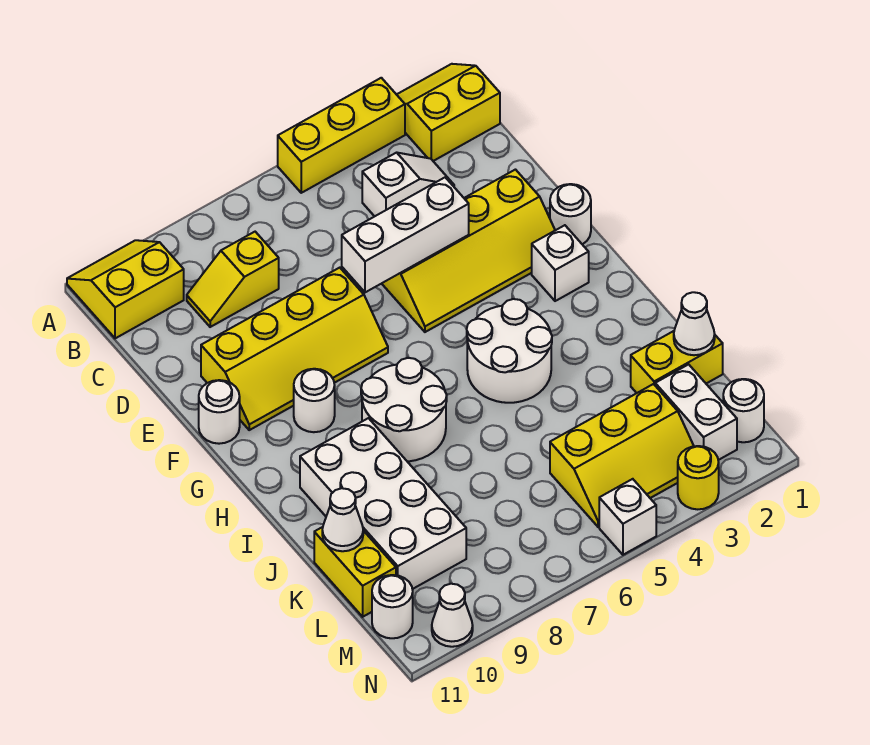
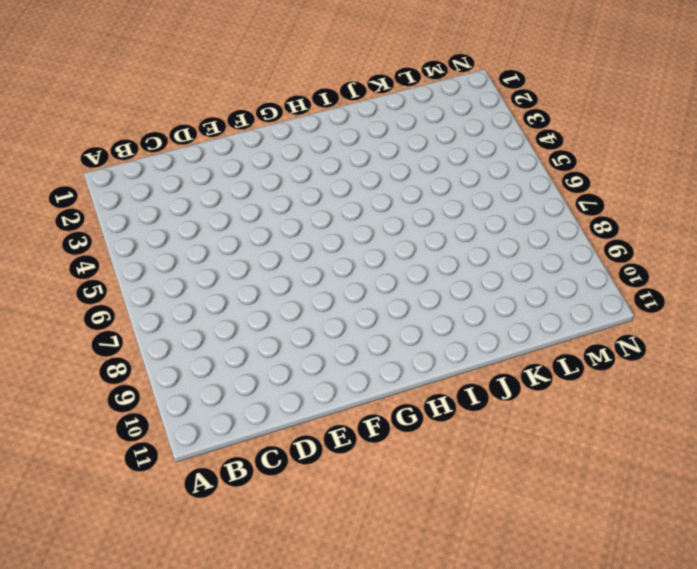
none -> yellow slope A1:B2 level 1 top B
none -> yellow brick A3:A5 level 1
none -> yellow slope A10:B11 level 1 top B

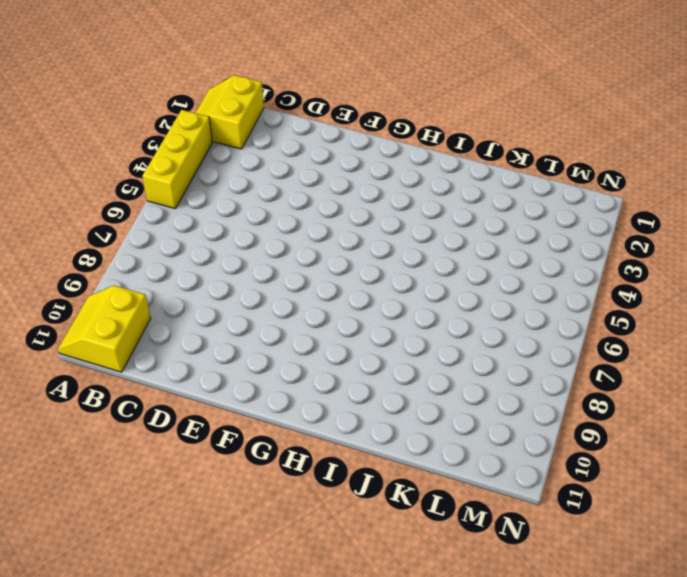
none -> white slope C3:C4 level 1 top 4
none -> yellow slope C8:C9 level 1 top 8
none -> yellow slope E2:F5 level 1 top E

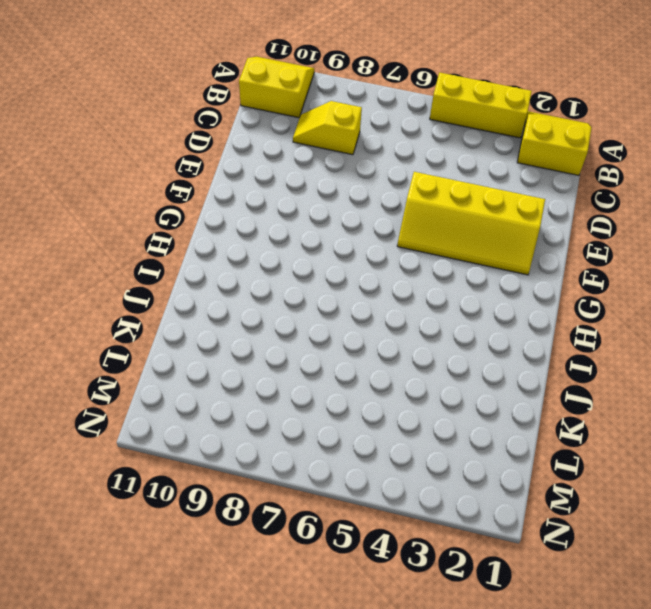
none -> white slope C3:C4 level 1 top 4
none -> yellow slope E7:F10 level 1 top E
none -> white round brick F1 level 1

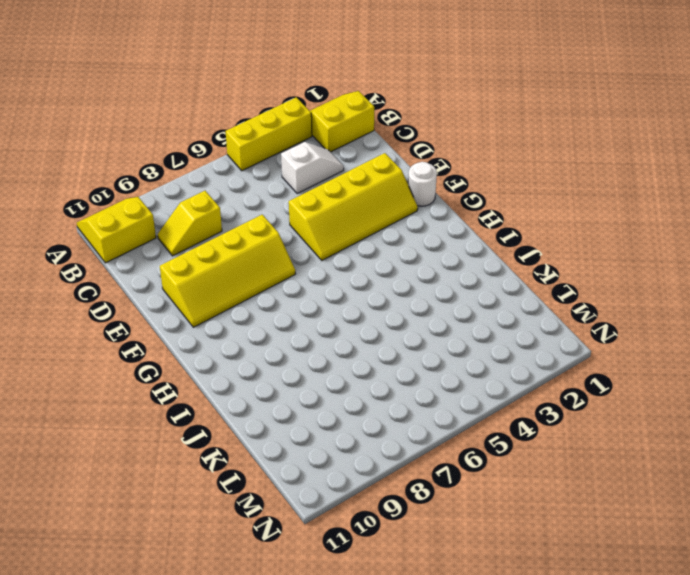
none -> white round brick F11 level 1
none -> white brick G2 level 1
none -> white round brick G9 level 1

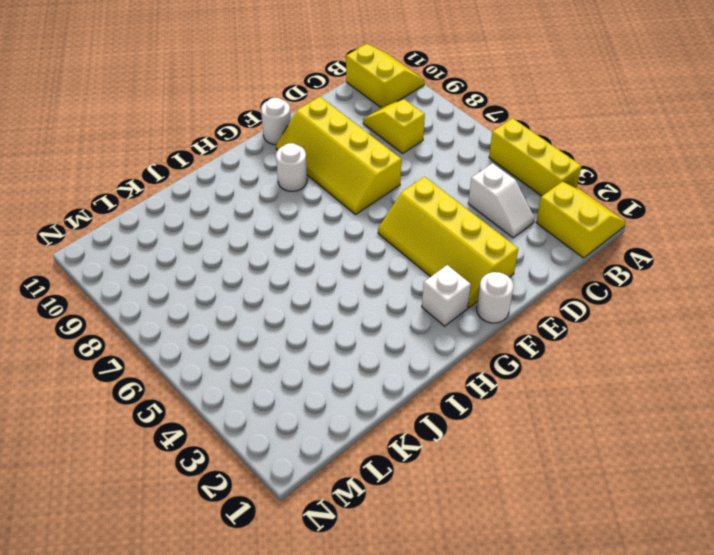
none -> white round brick H4:I5 level 1
none -> white round brick H7:I8 level 1
none -> white brick I9:L10 level 1

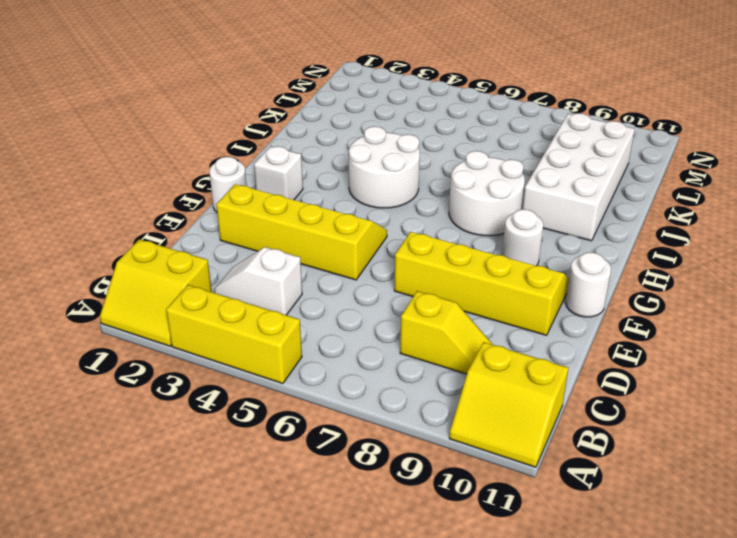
none -> yellow brick K1:K2 level 1
none -> yellow brick K11:L11 level 1
none -> white brick L2:M2 level 1

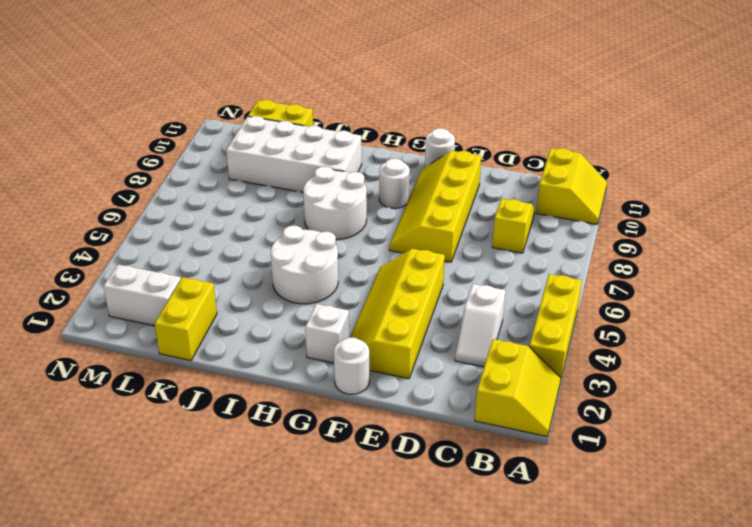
none -> yellow slope L3:M5 level 1 top L
none -> white round brick M1 level 1
none -> white round brick M11 level 1

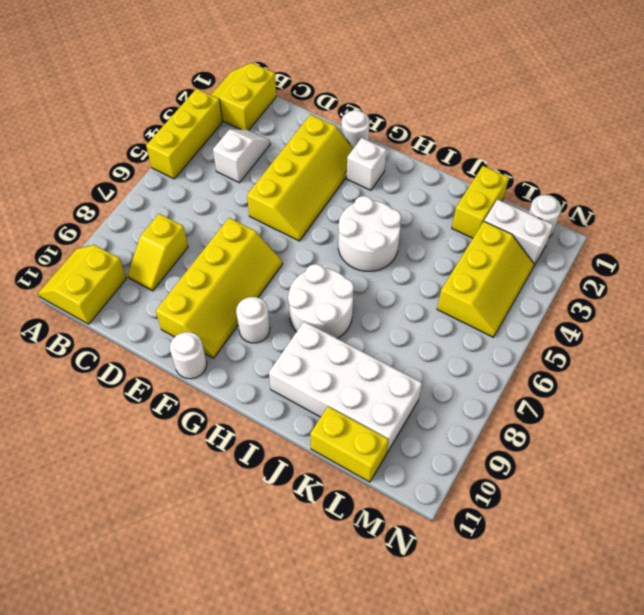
none -> white round brick M11 level 1
none -> yellow round brick N3 level 1
none -> white brick N5 level 1

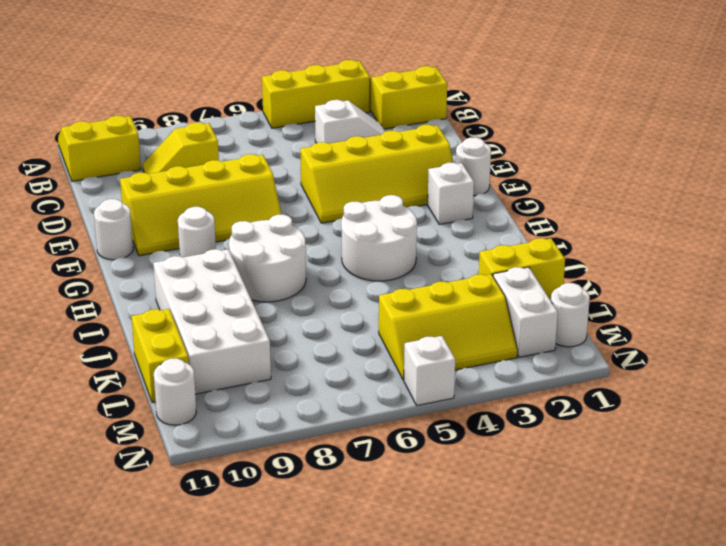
none -> yellow round brick N3 level 1
none -> white cone N10 level 1
none -> white brick E4:E6 level 2

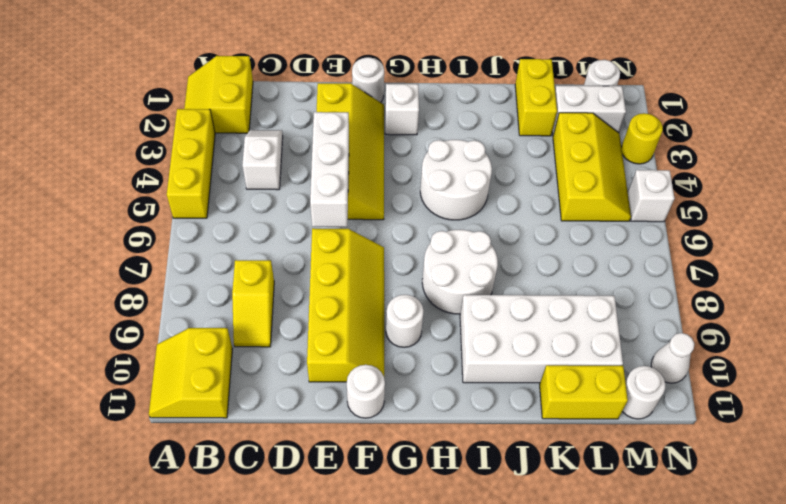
none -> white cone K1 level 2
none -> white cone K11 level 2

